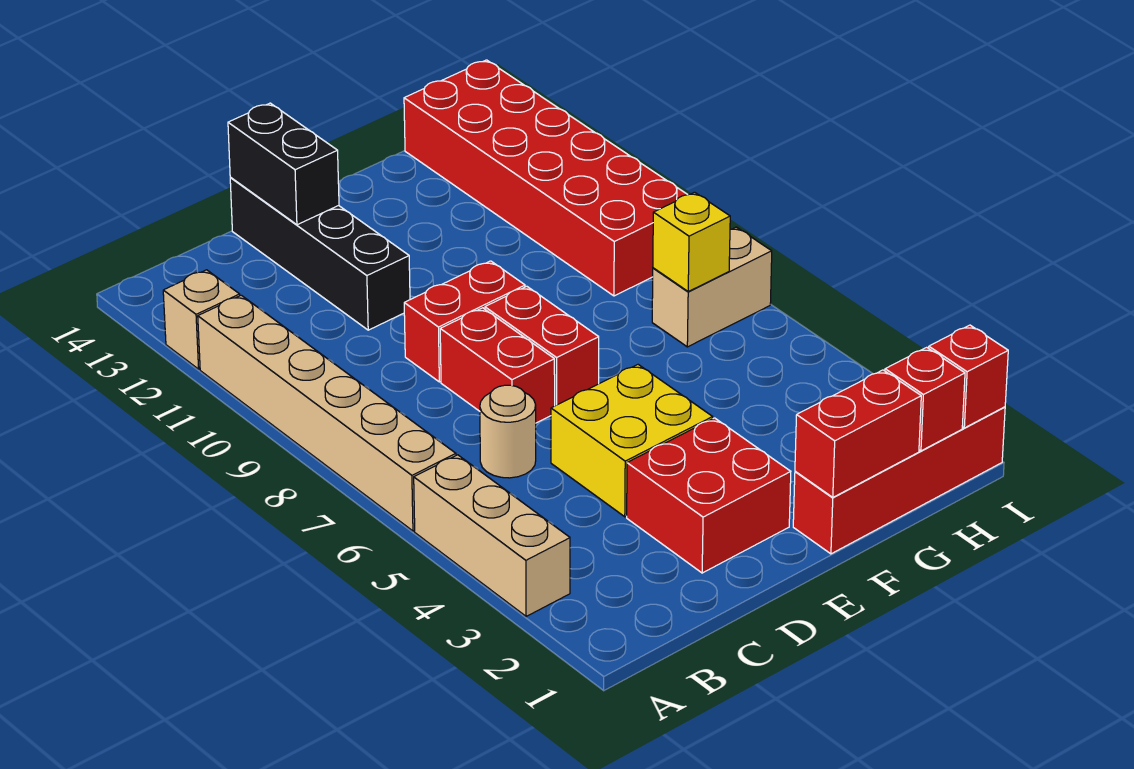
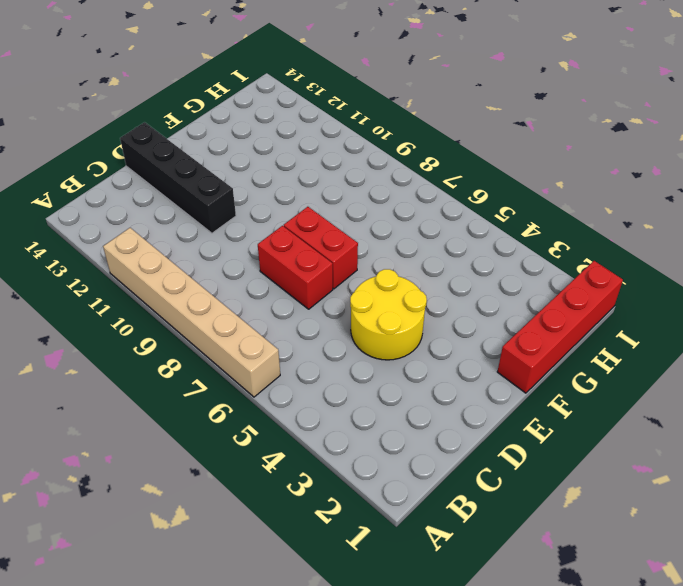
yellow round brick D4:E5 level 1 -> yellow brick D4:E5 level 1
none -> tan brick A3:A5 level 1
none -> tan brick A12 level 1
none -> tan round brick C6 level 1

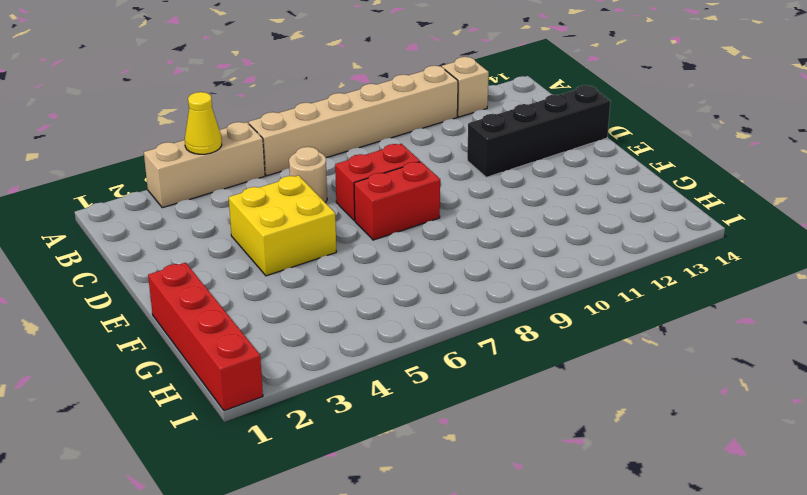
yellow cone A4 level 2 -> none
none -> red brick D2:E3 level 1
none -> red brick D9:E9 level 1
none -> tan brick H7:I7 level 1

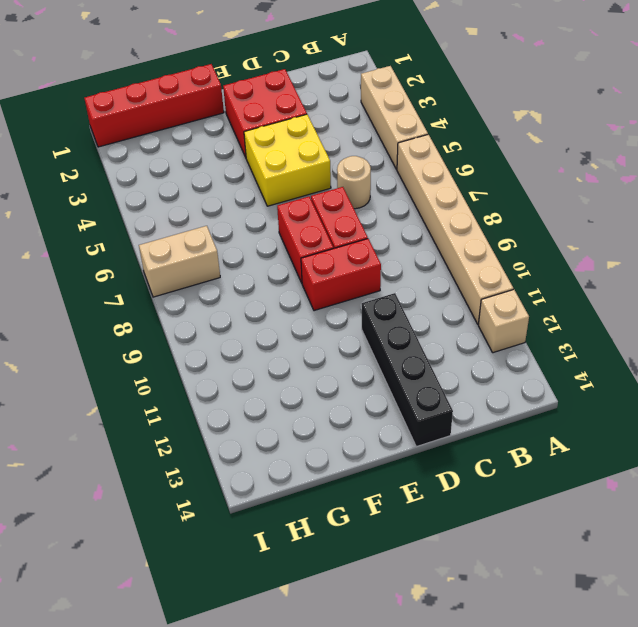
none -> red brick H9:I14 level 1
none -> black brick D13:D14 level 2
none -> red brick F1:G1 level 2

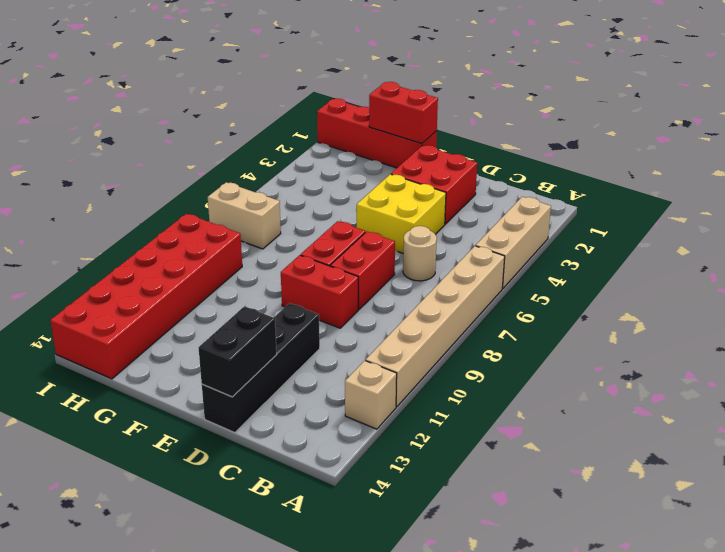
none -> red brick H1 level 2
none -> yellow brick H7 level 2
none -> red brick I1 level 2

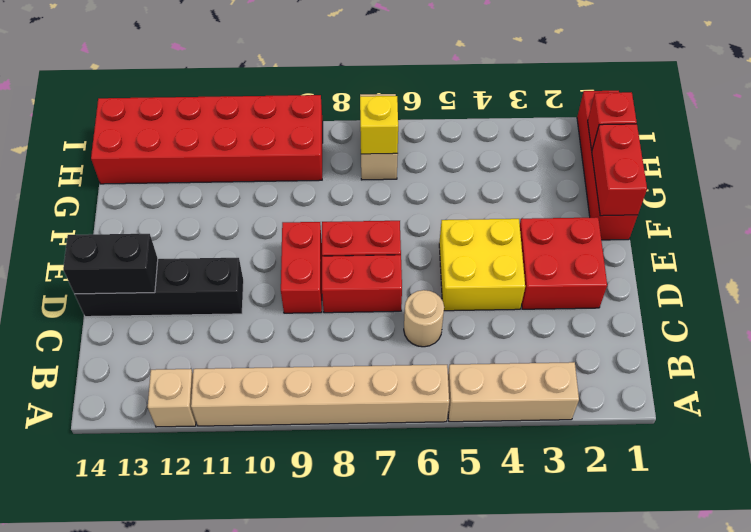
none -> red brick I1 level 2

